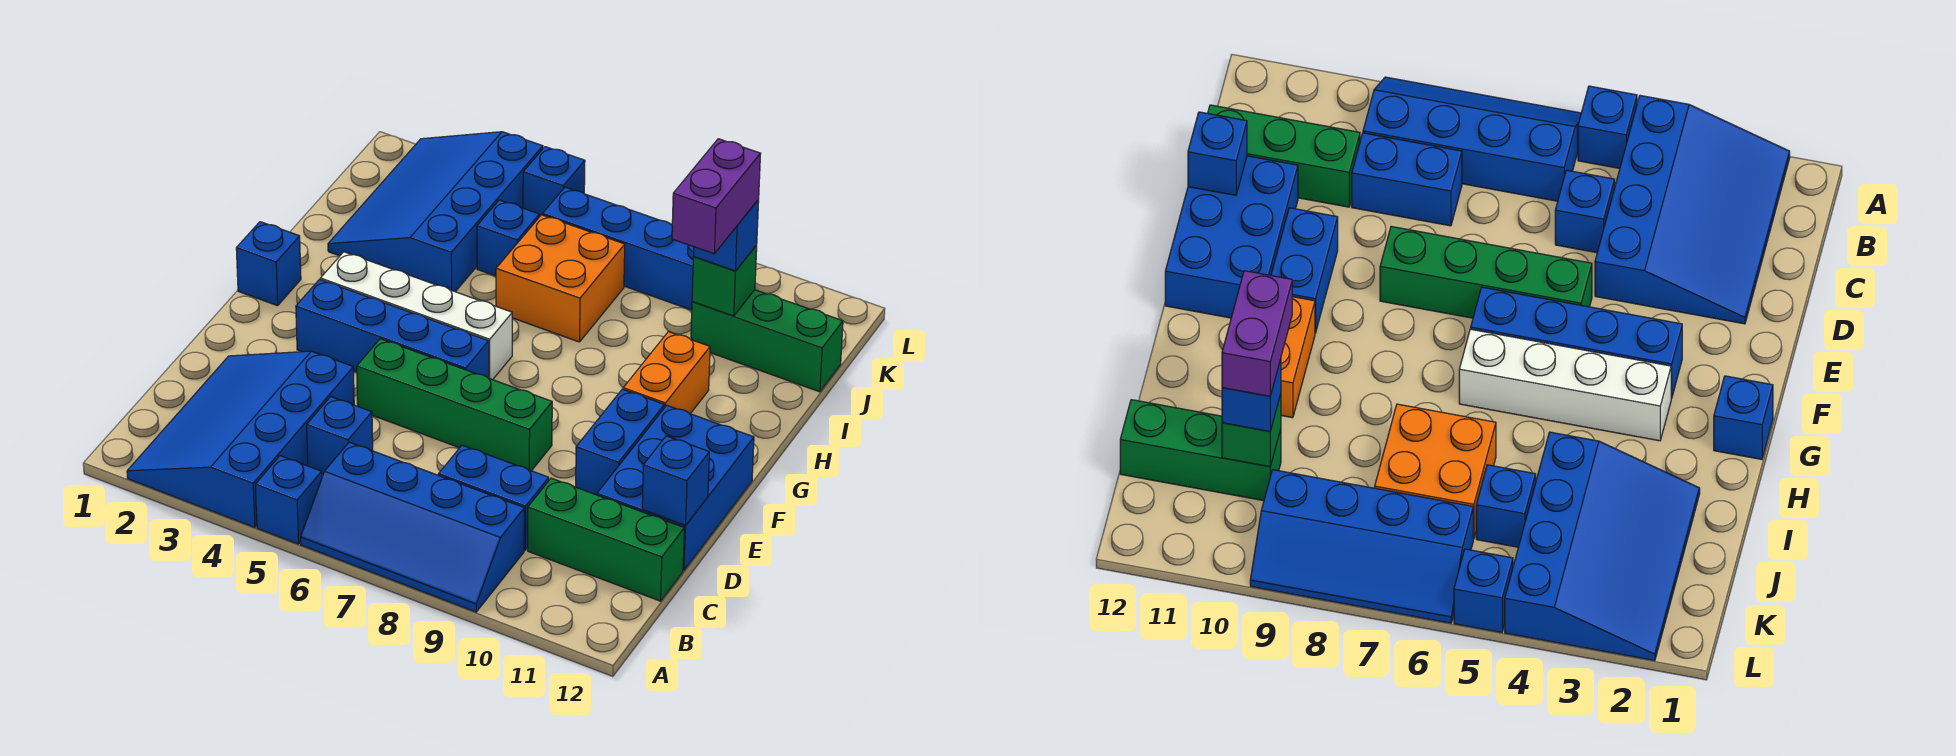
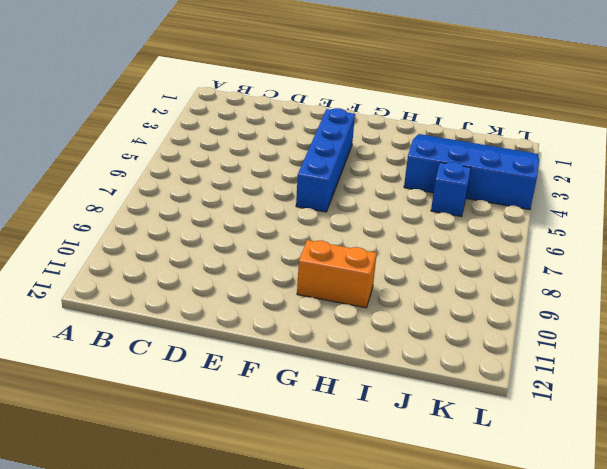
none -> blue slope A2:D4 level 1 top 4
none -> blue brick A5 level 1
none -> blue slope A6:B9 level 1 top B

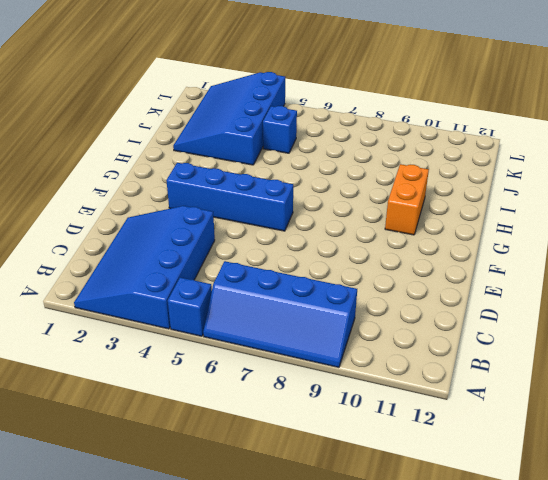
none -> blue brick C5 level 1
none -> blue brick C8:C9 level 1
none -> green brick C10:C12 level 1

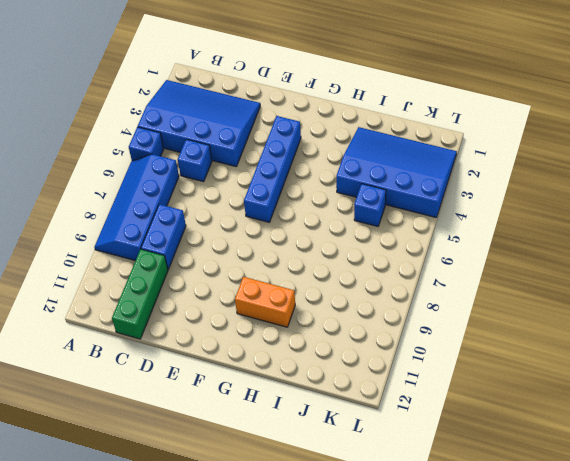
none -> blue brick D11:F12 level 1
none -> green brick E5:E8 level 1
none -> blue brick E10:F10 level 1

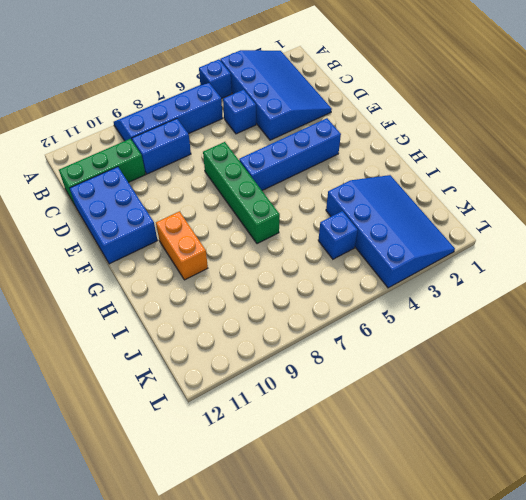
green brick E7:H7 level 1 -> green brick E5:E8 level 1
none -> blue brick E10:F10 level 1
none -> blue brick G1 level 1
none -> white brick G3:G6 level 1

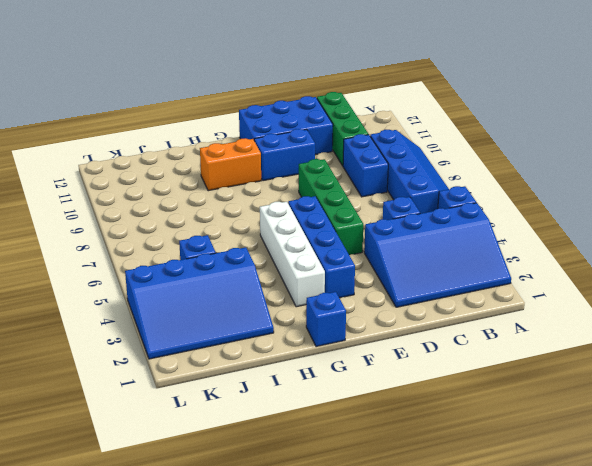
none -> orange brick I6:J7 level 1
none -> green brick J10:J12 level 1
none -> blue slope K6:L9 level 1 top K

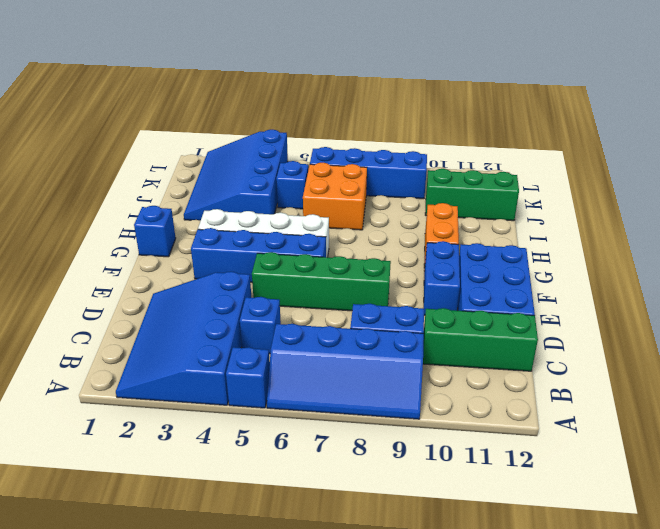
none -> blue brick L5 level 1
none -> blue brick D12 level 2
none -> green brick J10 level 2

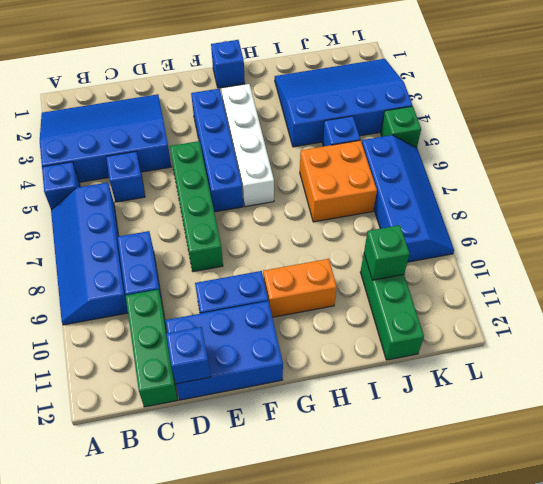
green brick L5 level 1 -> blue brick L5 level 1
none -> blue brick J10 level 3
none -> purple brick I10:J10 level 4

